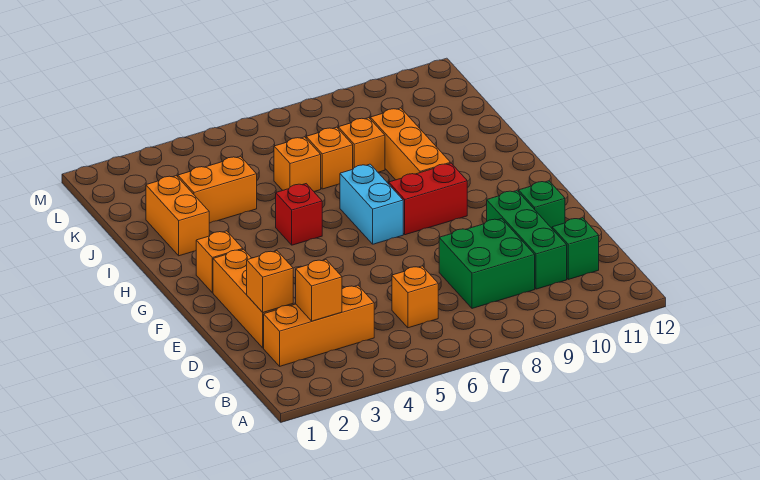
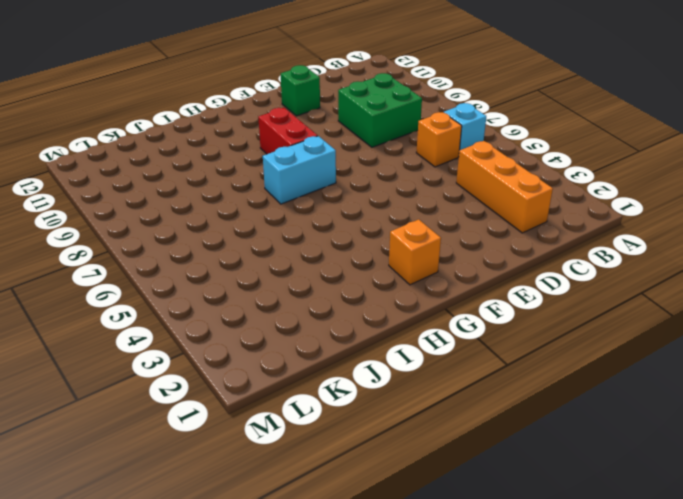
cyan brick B6 level 1 -> none
none -> green brick C10:E10 level 1
none -> green brick C11 level 1
none -> orange brick D2:F2 level 1

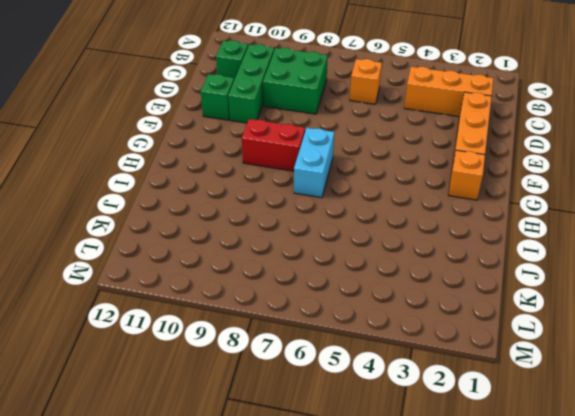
none -> red brick H5 level 1
none -> orange brick H9:J9 level 1
none -> orange brick I2:J2 level 1

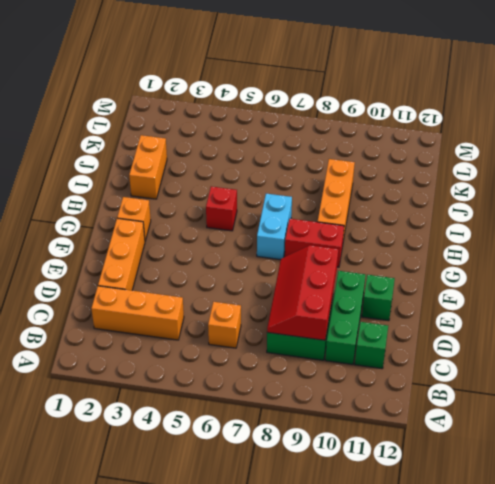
red slope C8:E9 level 2 top 9 -> none
none -> orange brick J3:J4 level 1
none -> orange brick J6 level 1
none -> orange brick J7 level 1

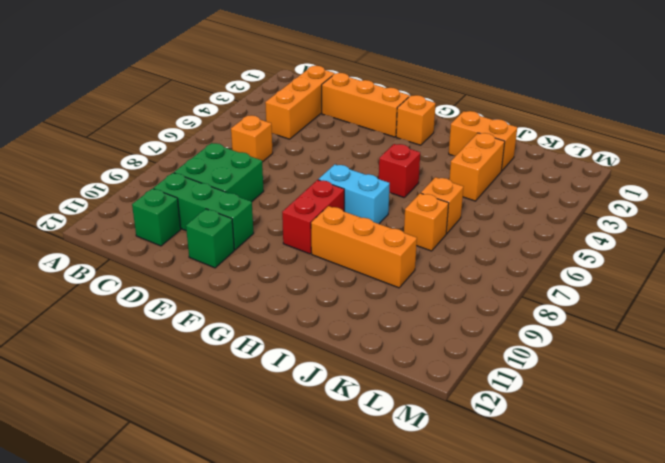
none -> orange brick J8 level 1
none -> orange brick C3 level 2
none -> orange brick D2 level 2

